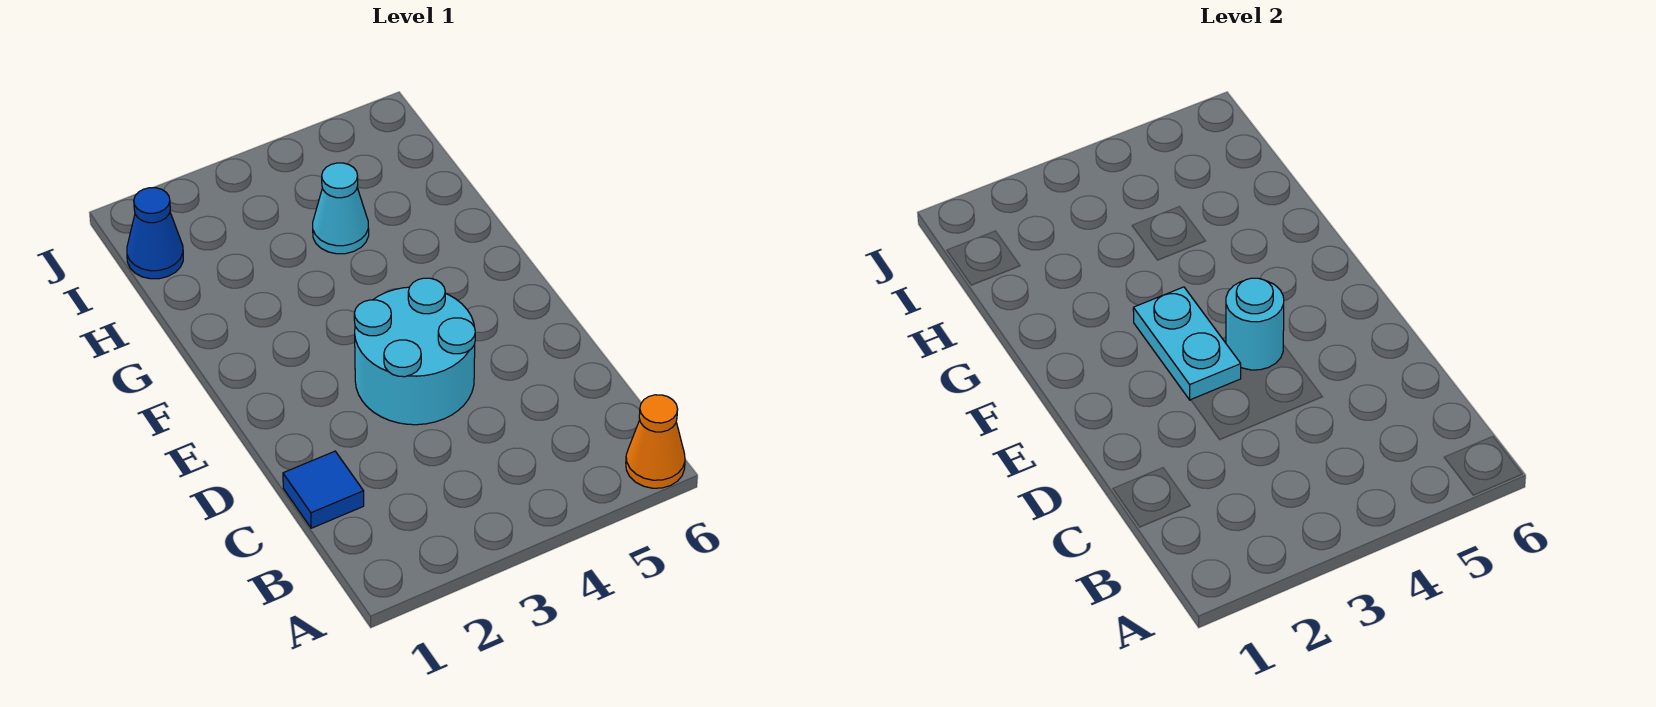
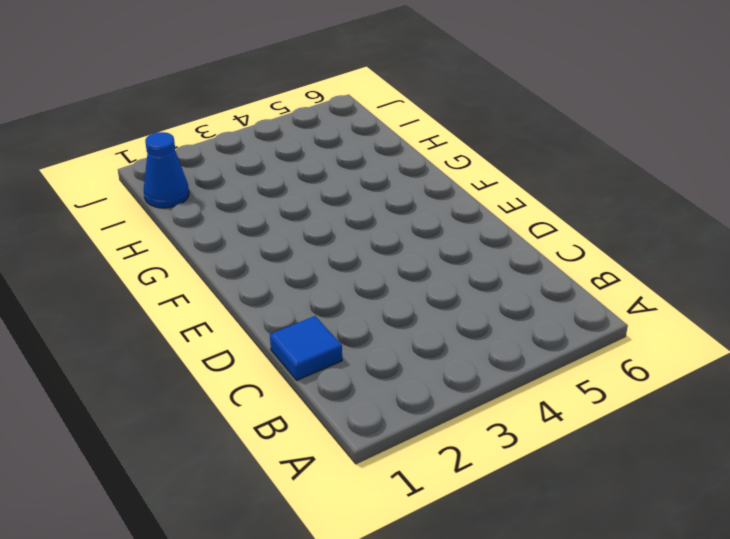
none -> orange cone A6 level 1
none -> cyan round brick D3:E4 level 1

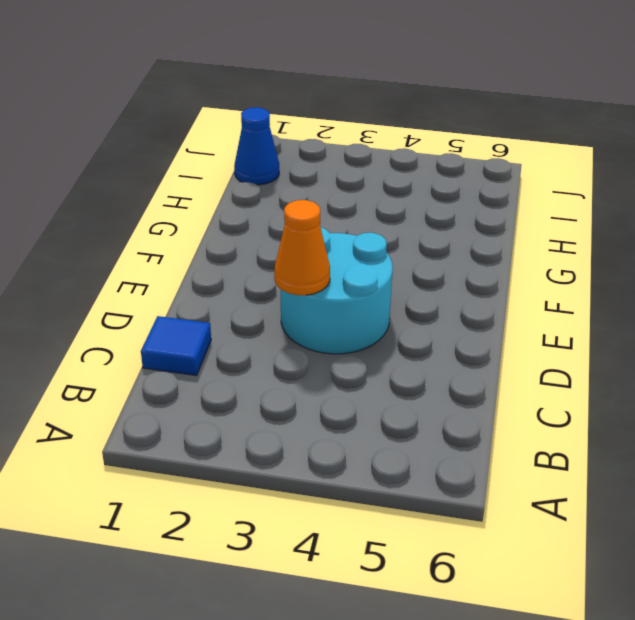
orange cone D3 level 2 -> orange cone A6 level 1
none -> cyan cone H4 level 1
none -> cyan plate E3:F3 level 2

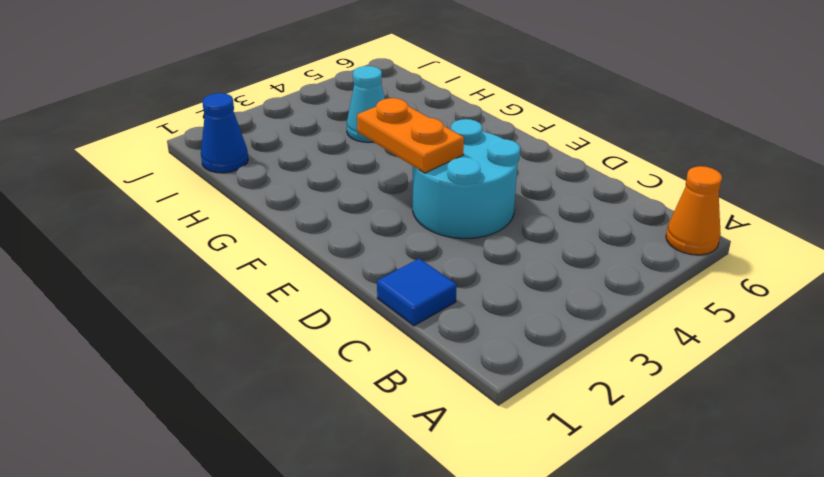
orange plate E3:F3 level 2 -> cyan plate E3:F3 level 2
none -> cyan round brick E4 level 2

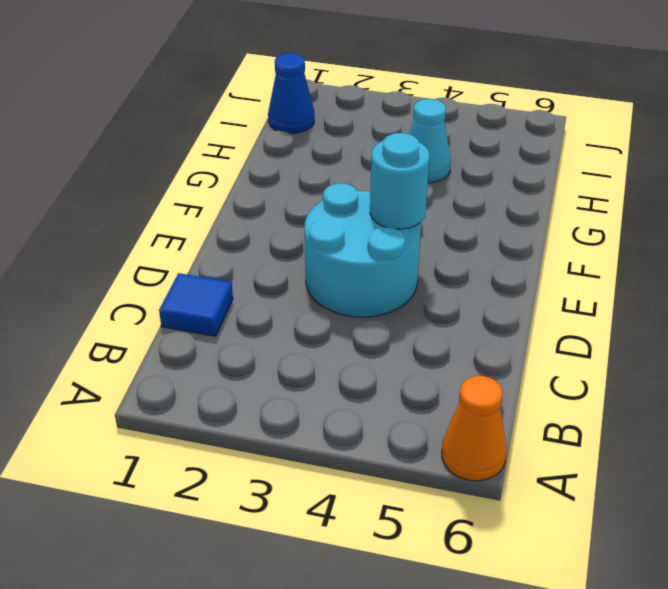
none -> cyan plate E3:F3 level 2

